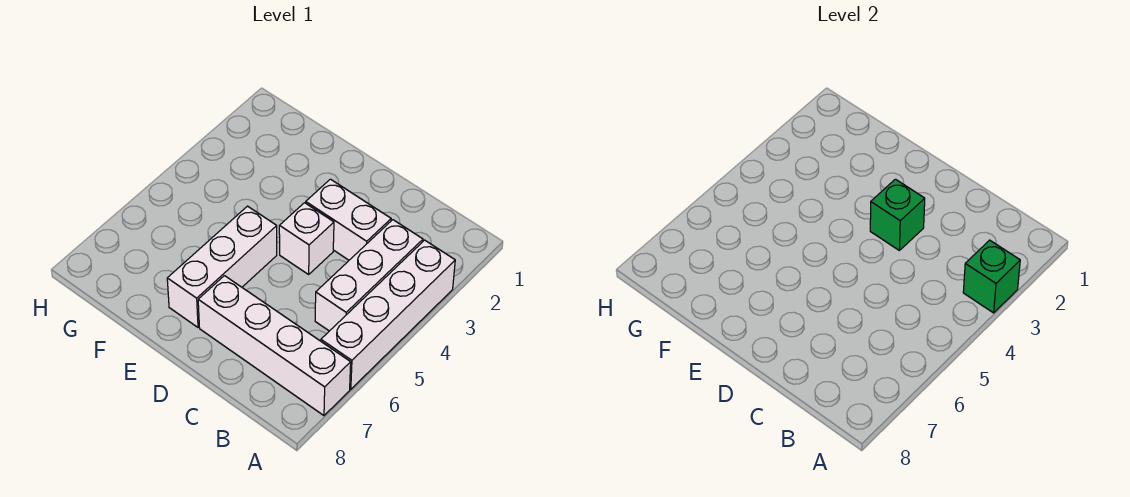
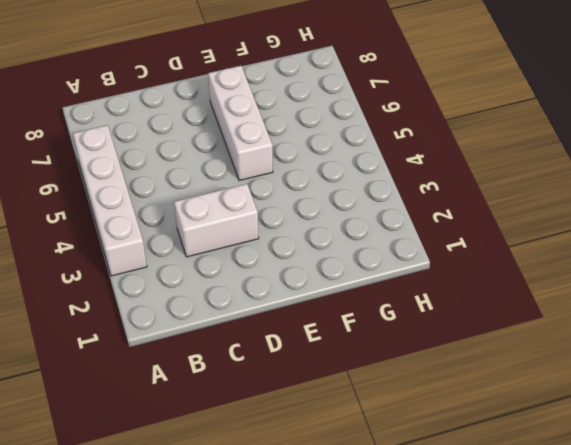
none -> white brick A7:D7 level 1
none -> white brick B3:B5 level 1

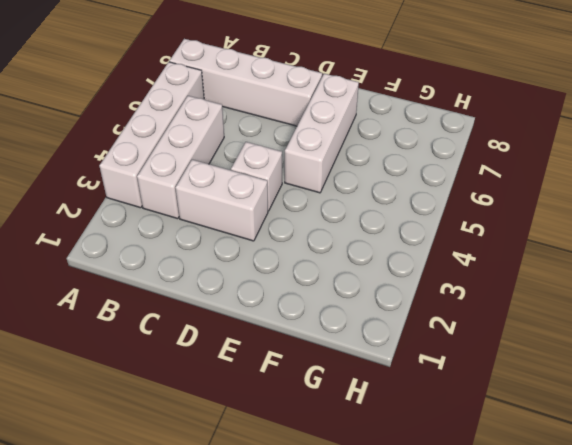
none -> green brick A3 level 2
none -> green brick D3 level 2

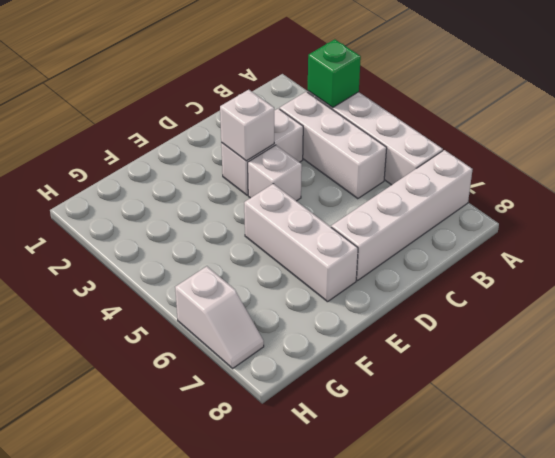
white brick D3 level 2 -> green brick D3 level 2
white slope H6:H7 level 1 top 6 -> none

